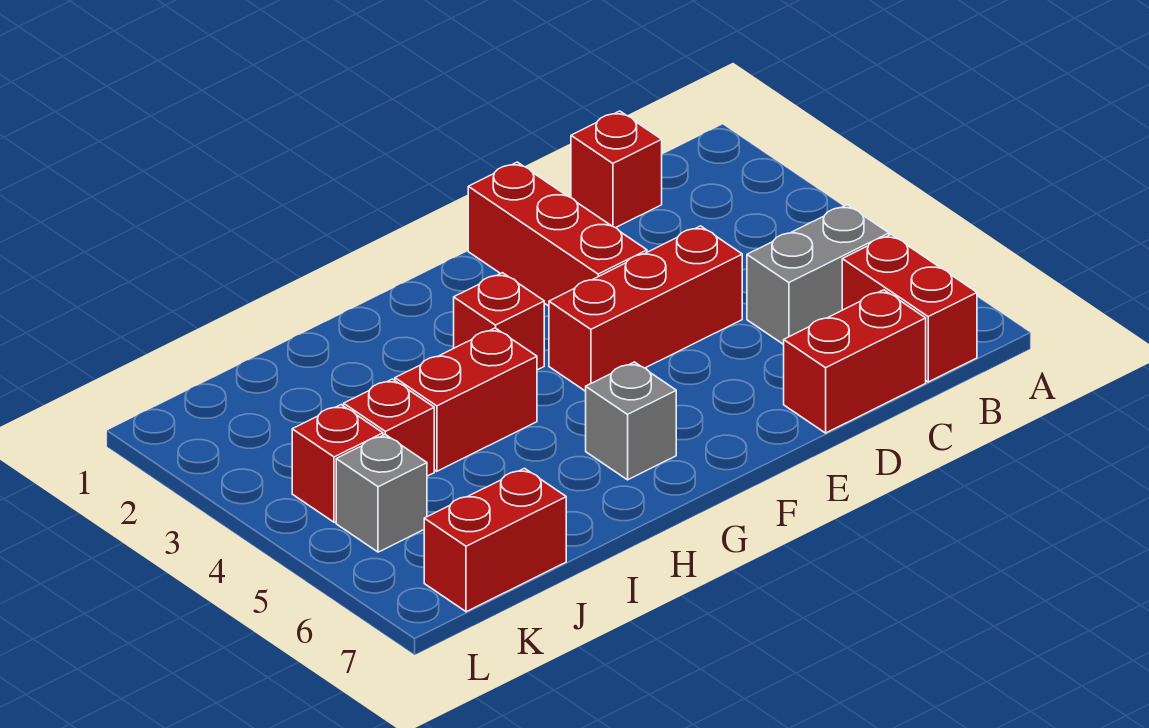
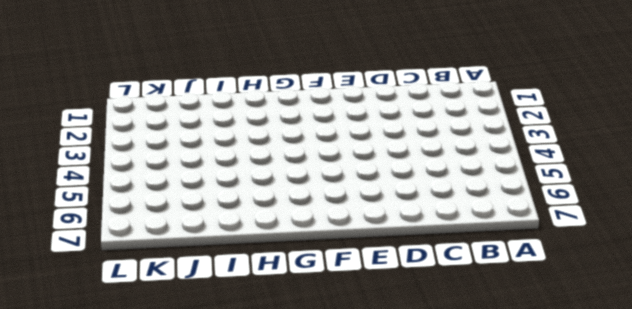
none -> grey brick B5:C5 level 1
none -> red brick B6:B7 level 1
none -> red brick C1 level 1

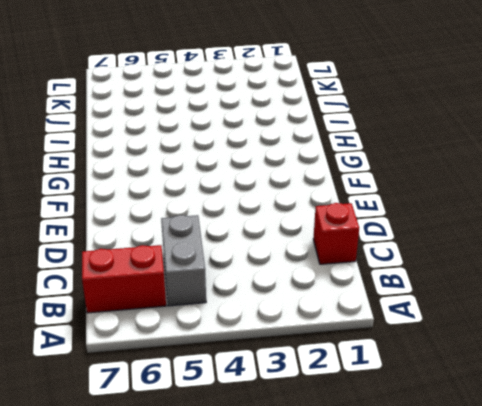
none -> red brick C7:D7 level 1
none -> red brick D4:F4 level 1
none -> red brick E1:E3 level 1

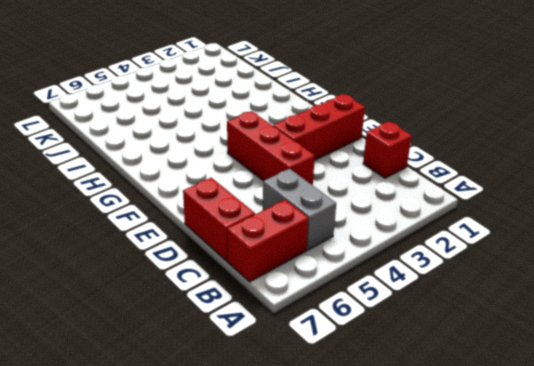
none -> red brick G3 level 1
none -> grey brick G6 level 1
none -> red brick H4:I4 level 1

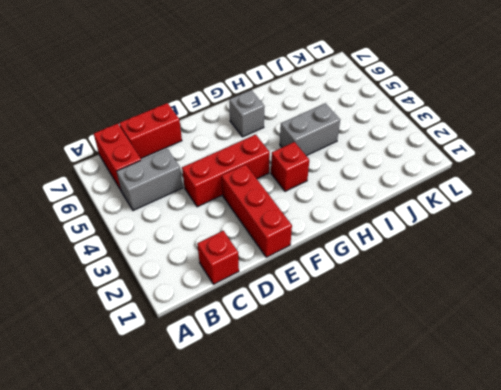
grey brick H4:I4 level 1 -> red brick H4:I4 level 1
none -> red brick J4 level 1
none -> red brick J7:K7 level 1
none -> red brick K4 level 1

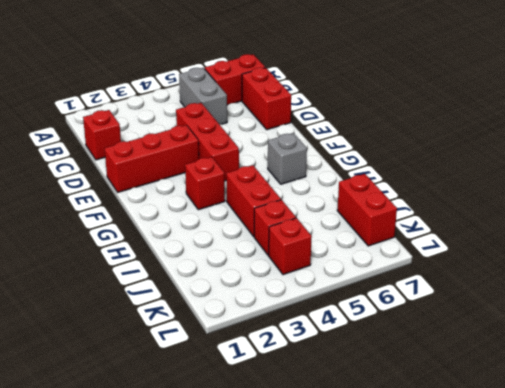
none -> grey brick K5 level 1

